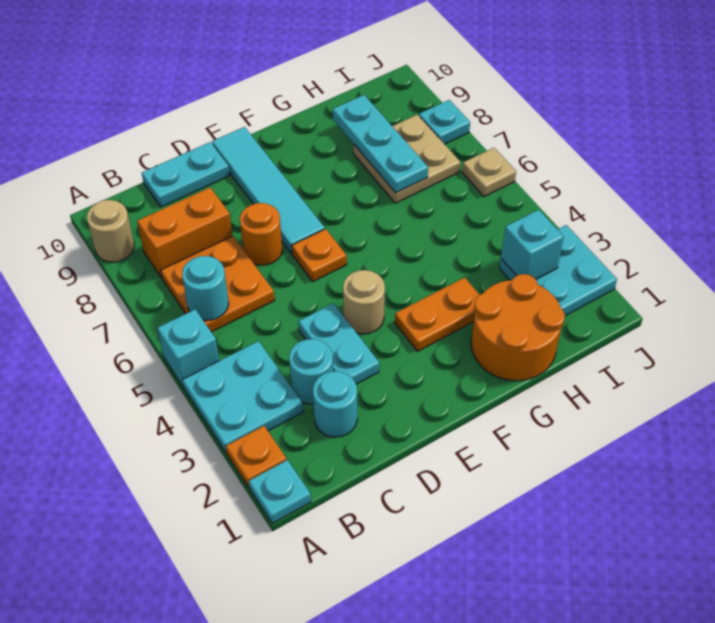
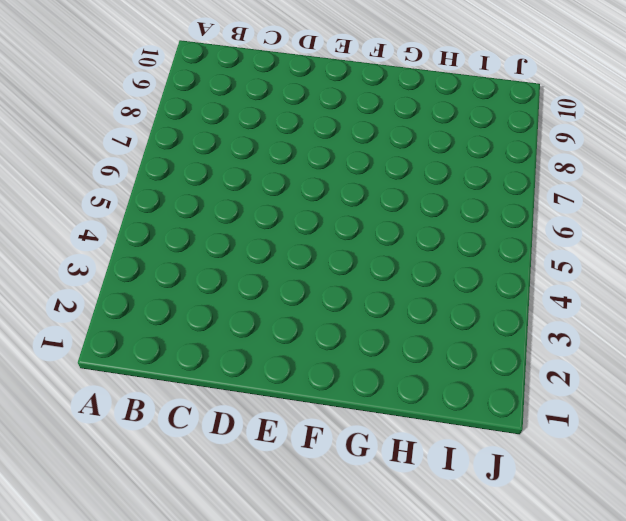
none -> cyan plate A1 level 1
none -> orange plate A2 level 1
none -> cyan plate A3:B4 level 1

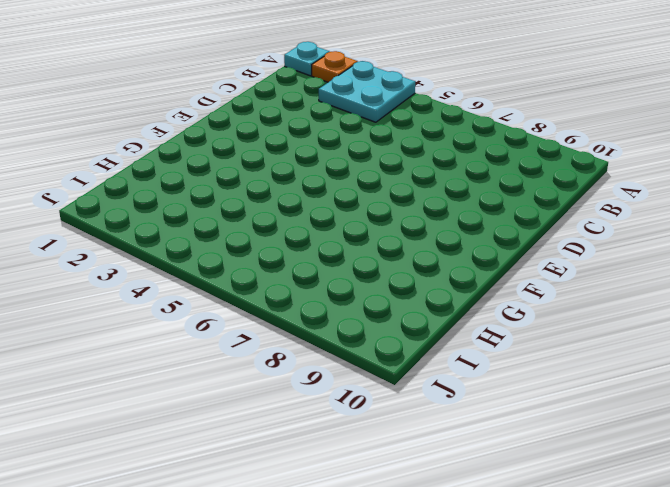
none -> cyan brick A5 level 1
none -> tan round brick A9 level 1
none -> orange plate B6:C7 level 1

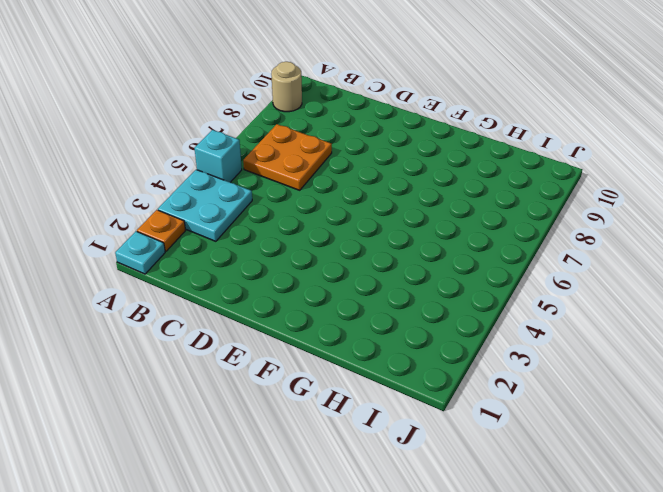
none -> orange brick B8:C8 level 1
none -> cyan round brick C2 level 1
none -> cyan round brick C3 level 1

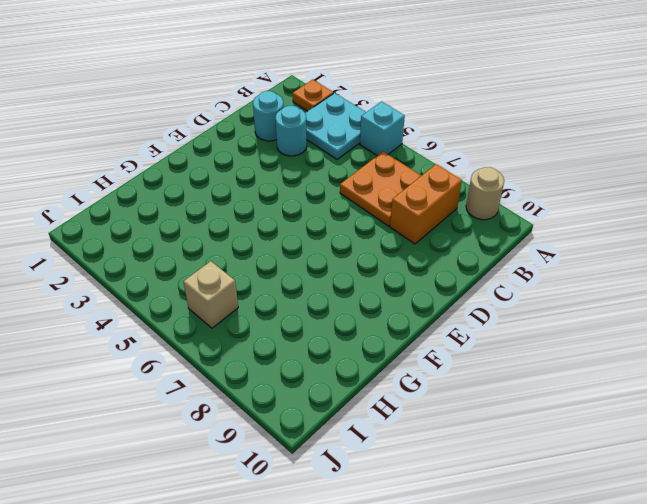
tan brick I6 level 1 -> none
none -> cyan plate A1 level 1
none -> cyan plate C10:D10 level 1
none -> cyan plate D3:D4 level 1

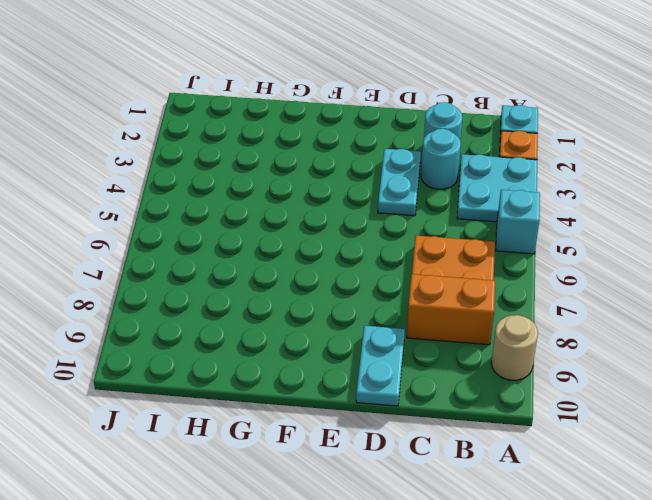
cyan plate D9:D10 level 1 -> cyan plate C10:D10 level 1
none -> orange round brick D7 level 1
none -> tan round brick E4 level 1
none -> orange plate E6 level 1

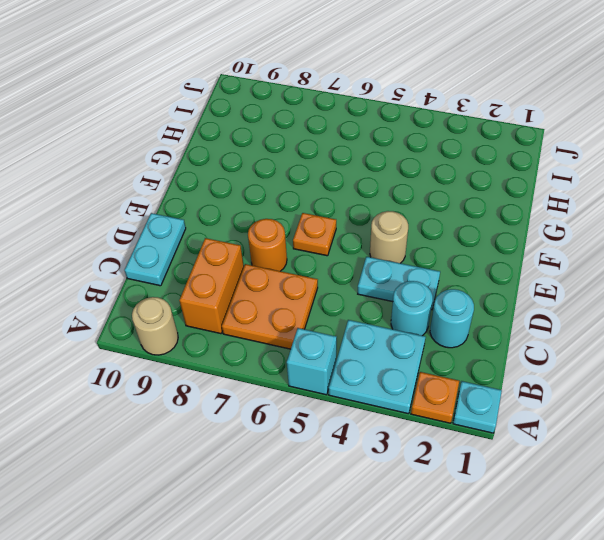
none -> cyan tile E7:E10 level 1
none -> orange plate F3:G3 level 1
none -> orange round brick G1:H2 level 1

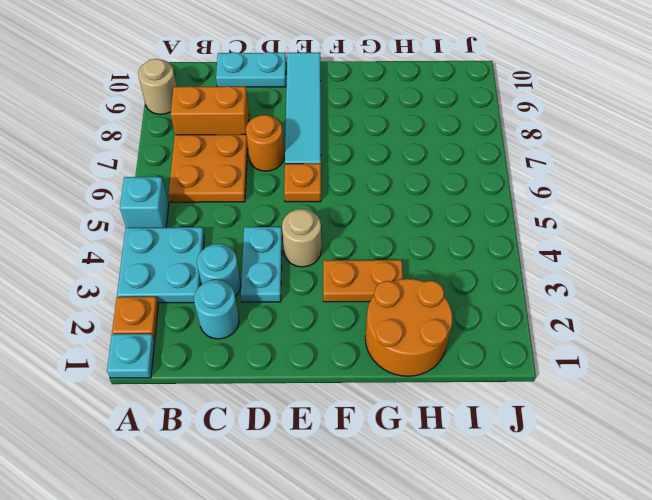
none -> tan plate H7:I8 level 1
none -> cyan plate I2:J3 level 1
none -> tan plate J6 level 1

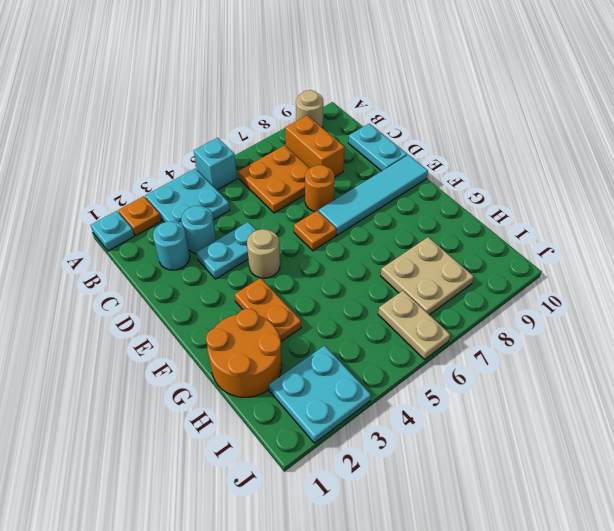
tan plate I6:J6 level 1 -> tan plate J6 level 1
none -> cyan plate J8 level 1
none -> cyan round brick B6 level 2
none -> cyan plate H7:H9 level 2

